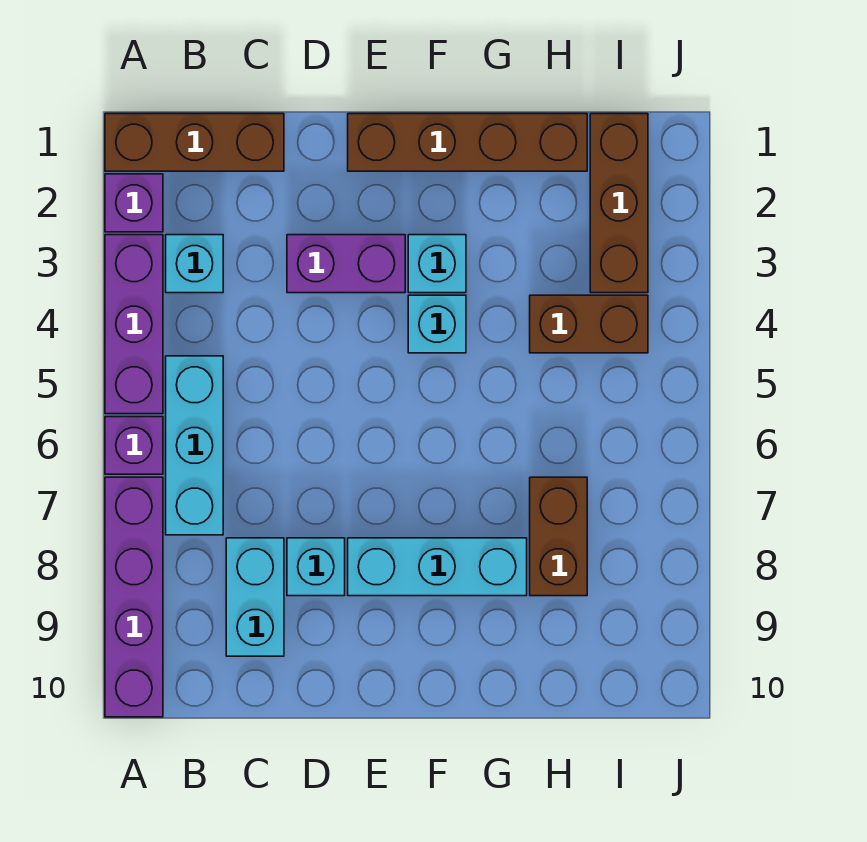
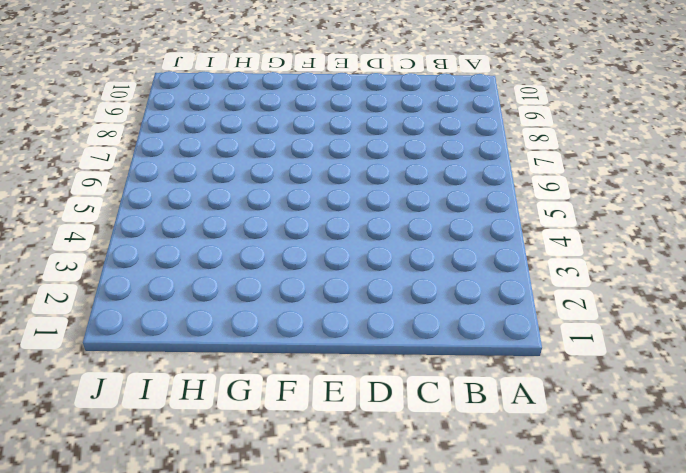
none -> brown brick A1:C1 level 1
none -> purple brick A2 level 1
none -> purple brick A3:A5 level 1

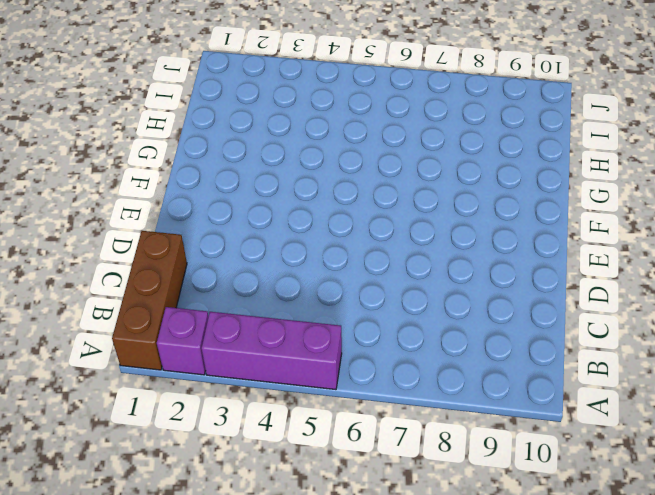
none -> purple brick A6 level 1
none -> purple brick A7:A10 level 1
none -> cyan brick B3 level 1

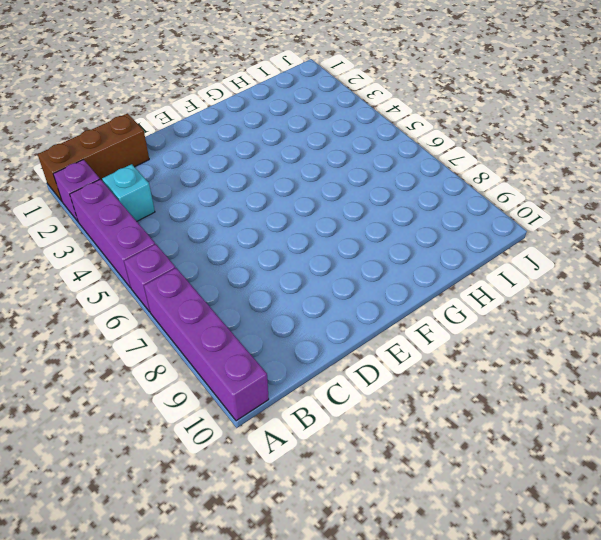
none -> cyan brick B5:B7 level 1
none -> cyan brick C8:C9 level 1
none -> purple brick D3:E3 level 1

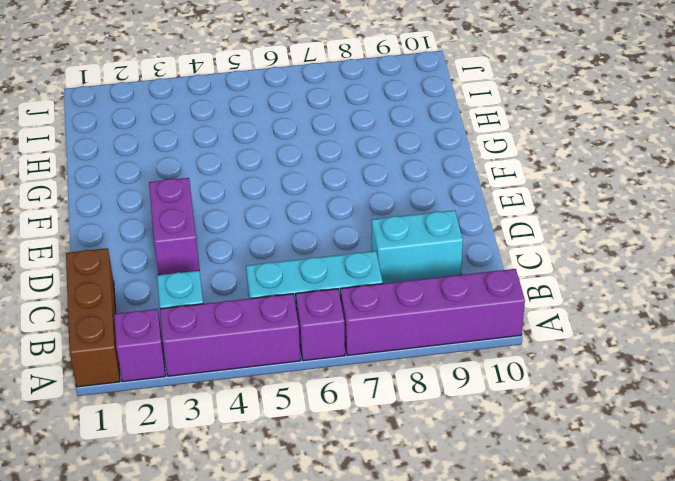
none -> cyan brick D8 level 1
none -> brown brick E1:H1 level 1
none -> cyan brick E8:G8 level 1

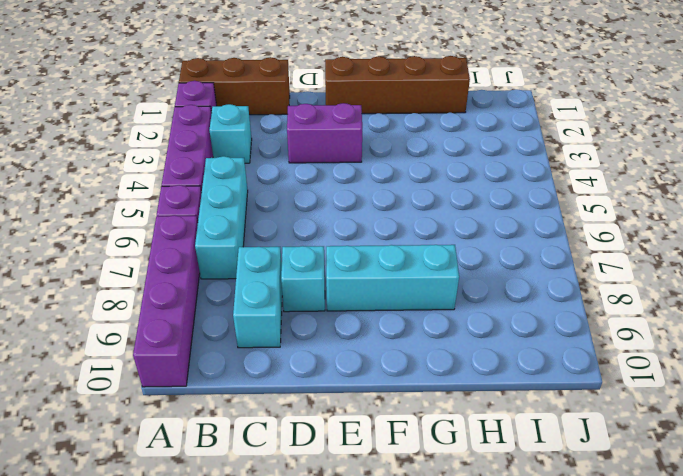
none -> cyan brick F3 level 1
none -> cyan brick F4 level 1
none -> brown brick H4:I4 level 1

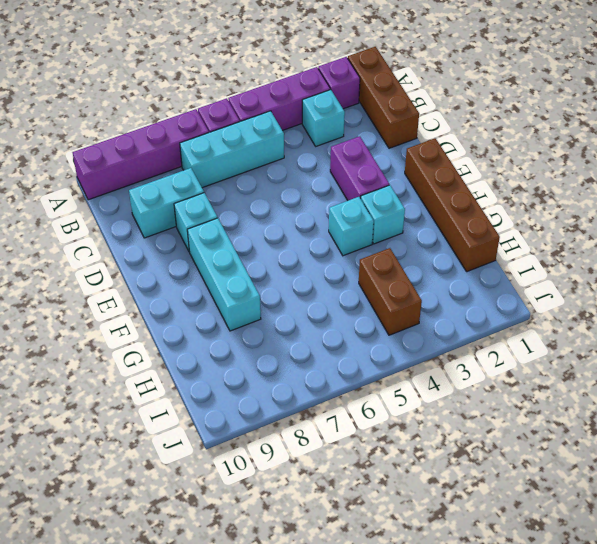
none -> brown brick H7:H8 level 1
none -> brown brick I1:I3 level 1

